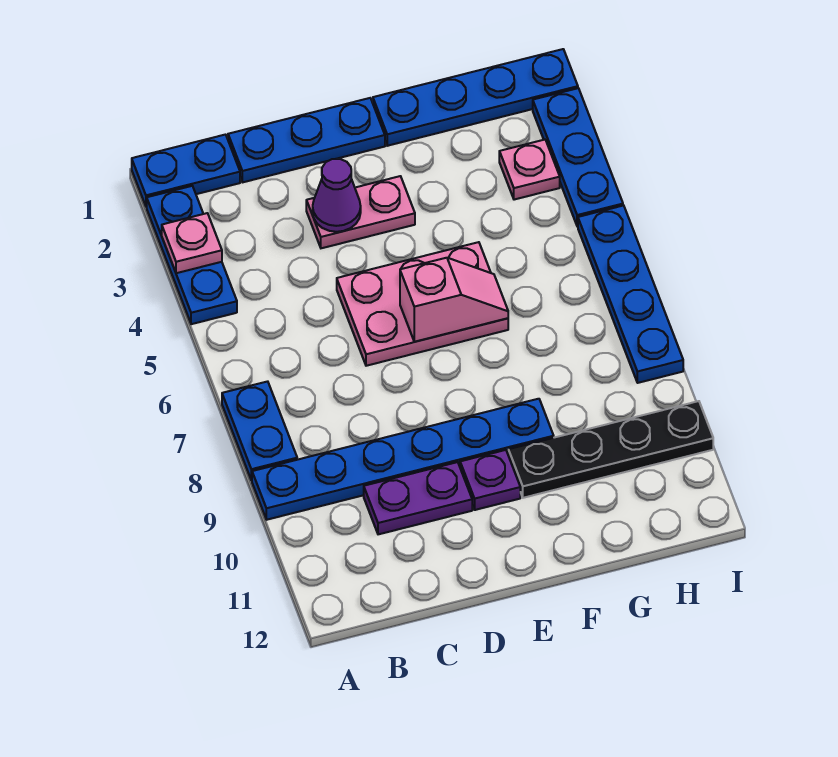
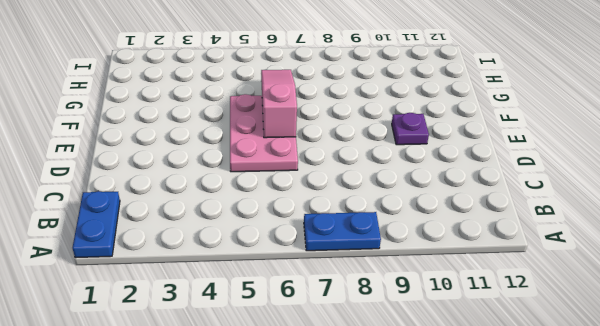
pink slope E6:G6 level 2 top E -> pink slope E6:F6 level 2 top E
none -> blue plate A2:A4 level 1
none -> blue plate A9:F9 level 1
none -> blue plate C1:E1 level 1

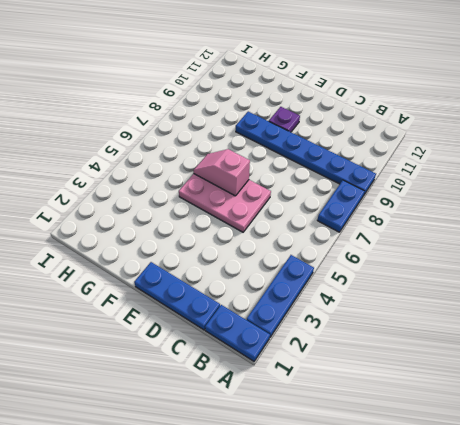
none -> purple plate C10:D10 level 1
none -> pink plate D3:E3 level 1
none -> blue plate F1:I1 level 1

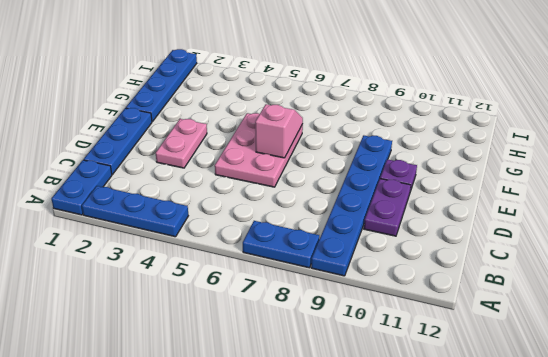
none -> black plate F10:I10 level 1
none -> pink plate H3 level 1
none -> blue plate I2:I4 level 1

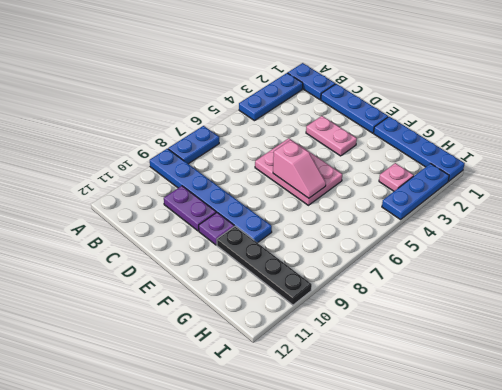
none -> blue plate I5:I8 level 1
none -> pink plate A3 level 2
none -> purple cone D3 level 2

